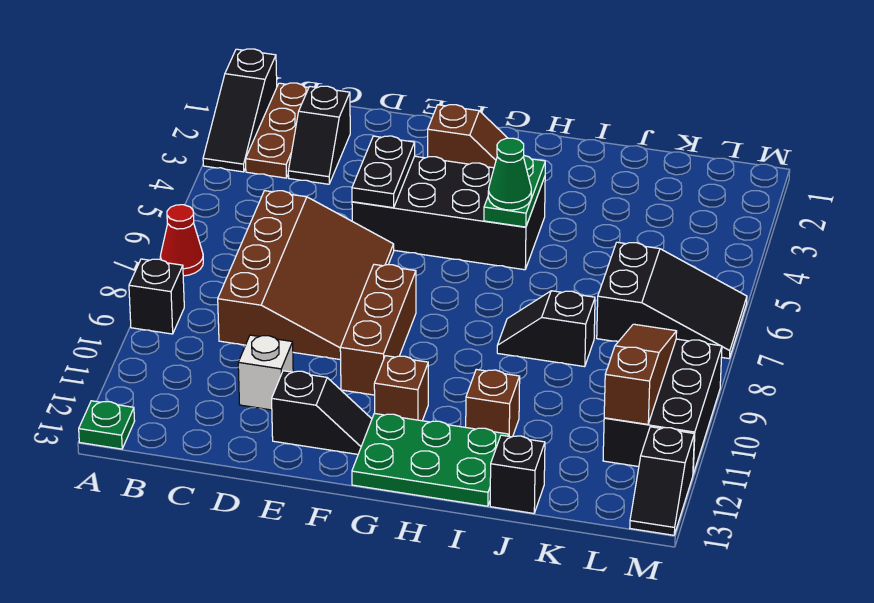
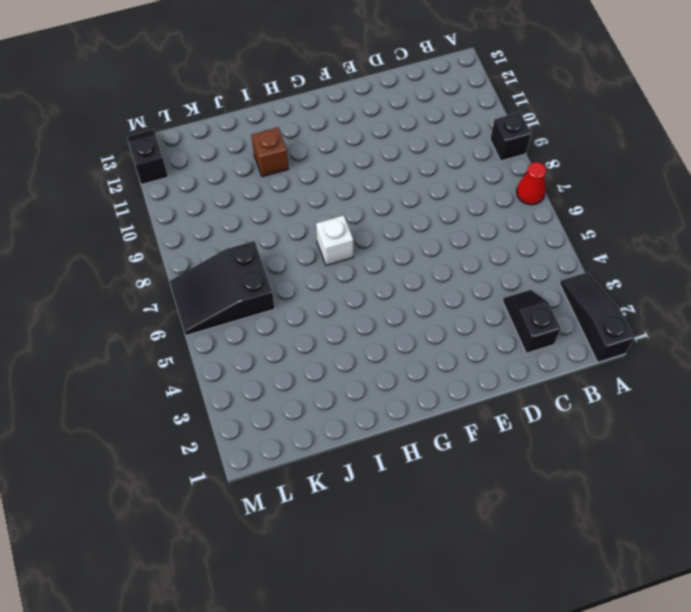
white brick H7 level 1 -> white brick D11 level 1
none -> green plate A13 level 1
none -> brown plate B1:B3 level 1
none -> brown slope C6:E9 level 1 top C

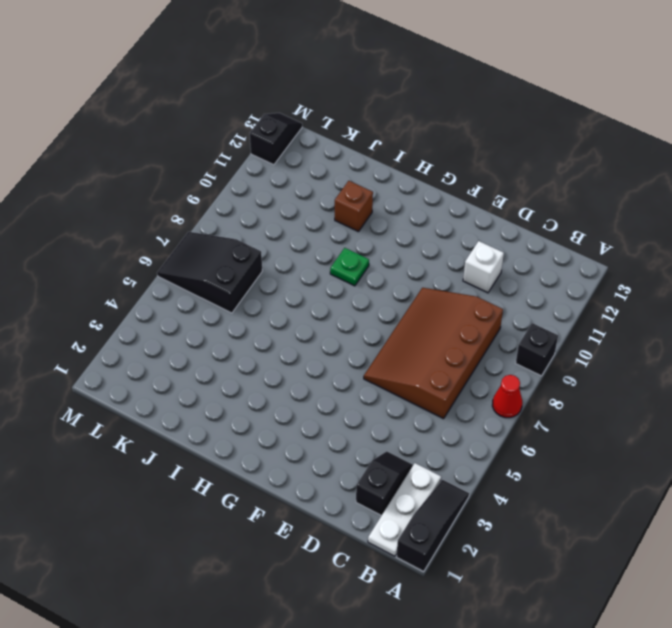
white plate B1:B3 level 1 -> brown plate B1:B3 level 1
green plate H9 level 1 -> green plate A13 level 1
none -> black brick E4:H5 level 1
none -> black slope E12:F12 level 1 top E
none -> brown slope F2:G2 level 1 top F

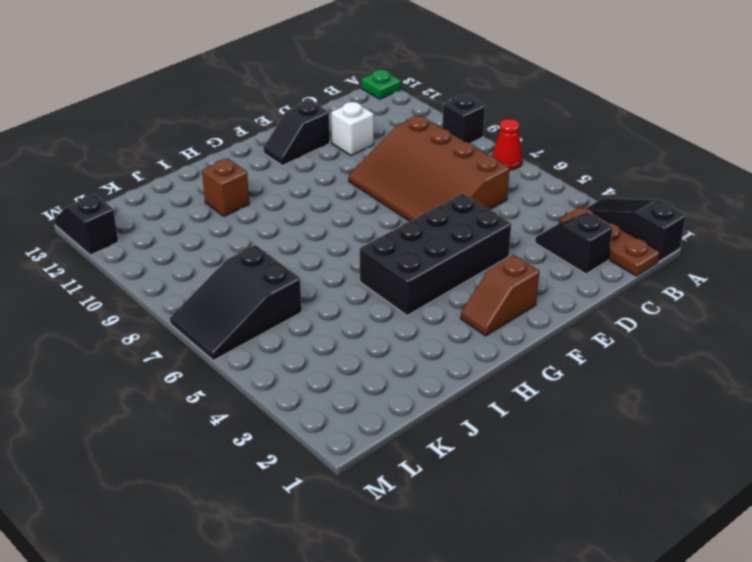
none -> brown brick F8:F10 level 1
none -> brown brick G11 level 1
none -> green plate G12:I13 level 1

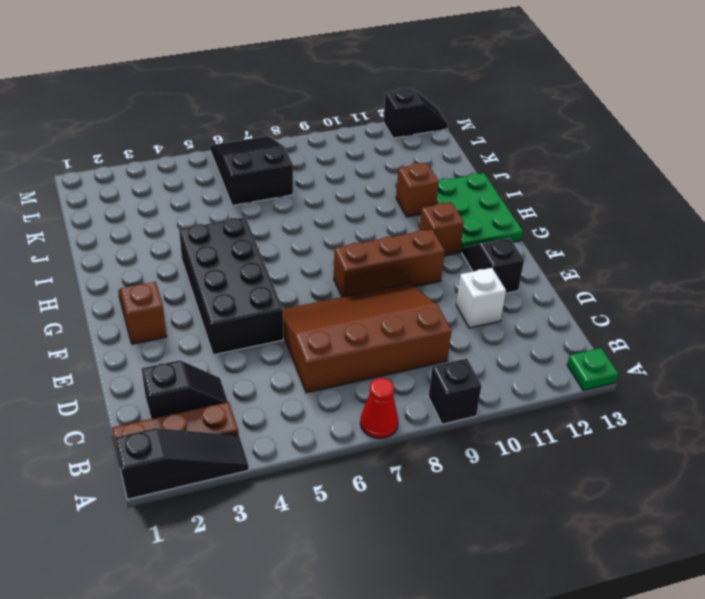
none -> black slope I8:J8 level 1 top J
none -> black brick J13 level 1
none -> black brick L9:M11 level 1

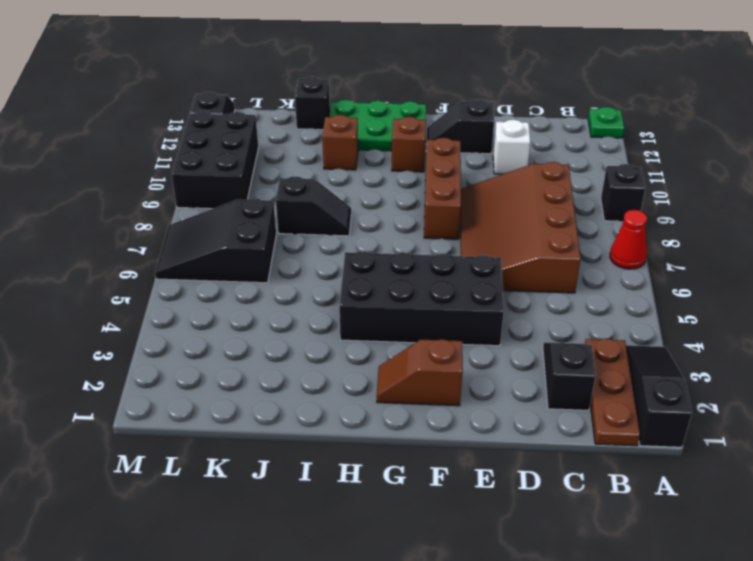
none -> black plate E4:E5 level 2
none -> green plate H4:H5 level 2
none -> brown slope L9:L11 level 2 top 11

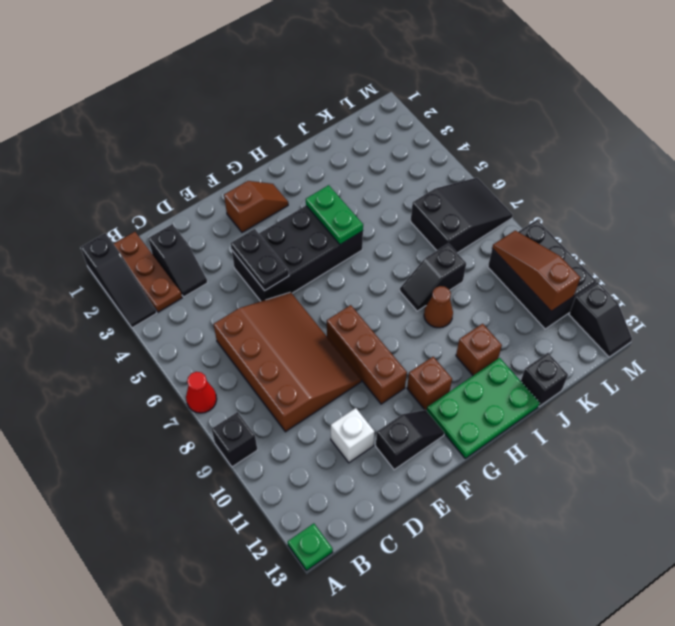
brown cone I9 level 1 -> none
none -> green cone H5 level 3

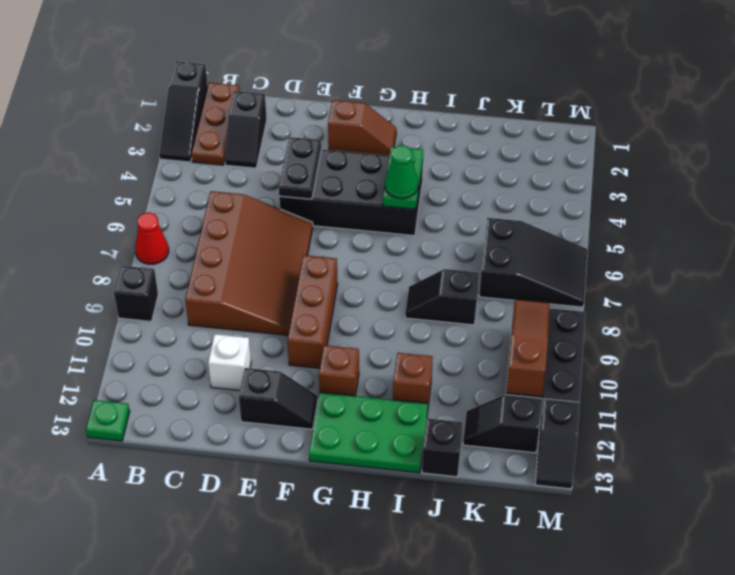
black slope K12:L12 level 1 top L -> none

